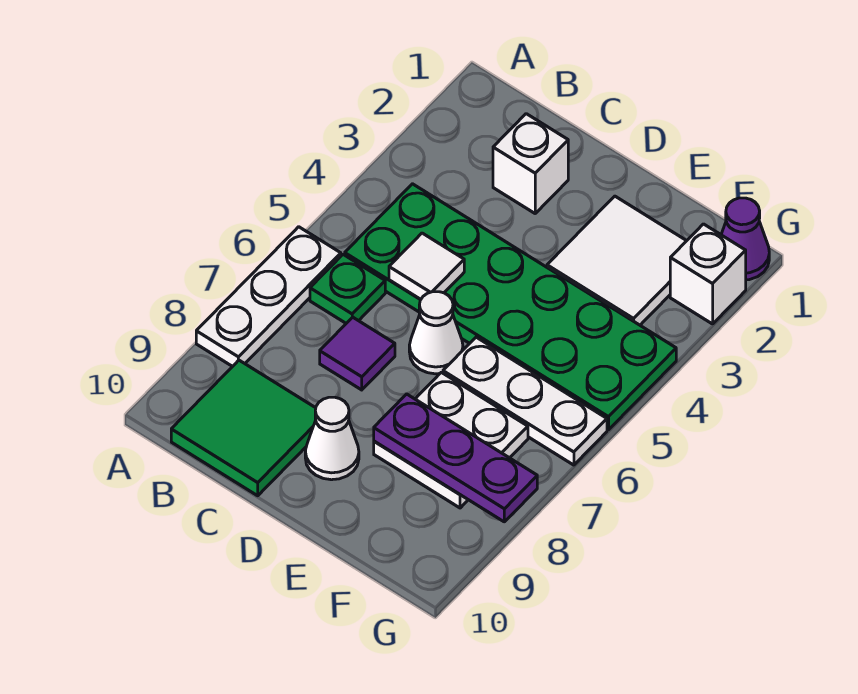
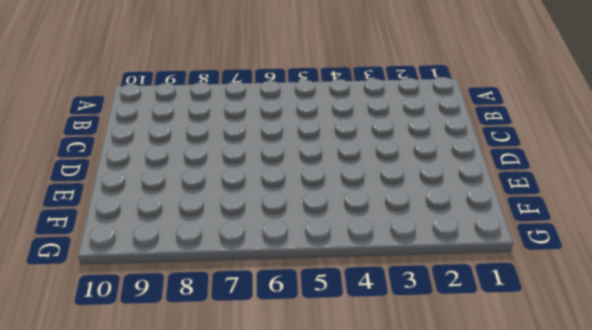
none -> white plate A6:A8 level 1
none -> green plate B4:G5 level 1
none -> green plate B6 level 1

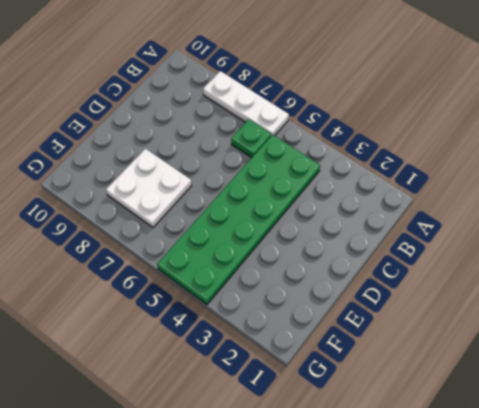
none -> green tile B9:C10 level 1
none -> white brick C2 level 1
none -> purple tile C7 level 1

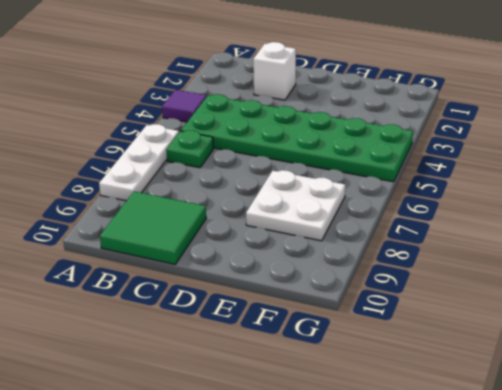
purple tile A4 level 1 -> purple tile C7 level 1
none -> white cone D6 level 1
none -> white cone D9 level 1
none -> white tile E2:F3 level 1

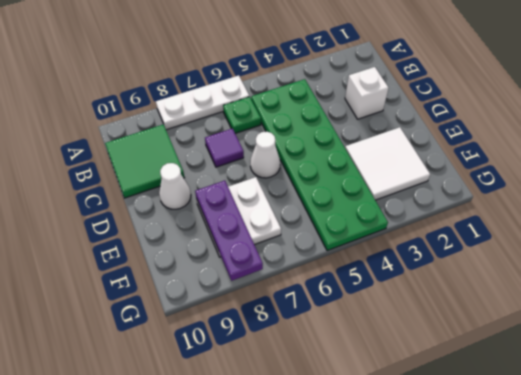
none -> white plate E6:G6 level 1
none -> purple cone G1 level 1
none -> white brick G2 level 1

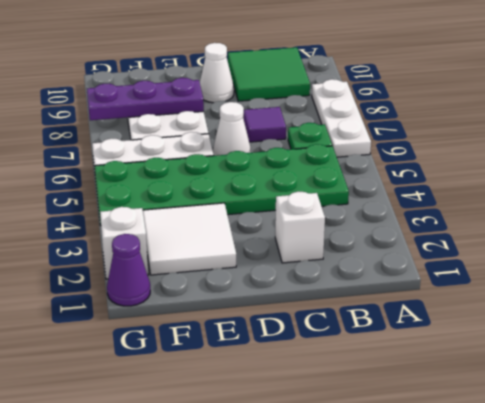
none -> white tile C5 level 2

